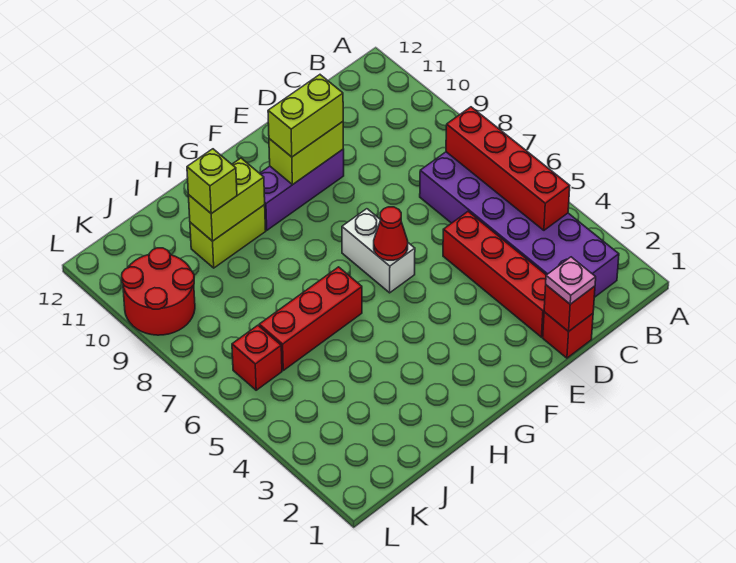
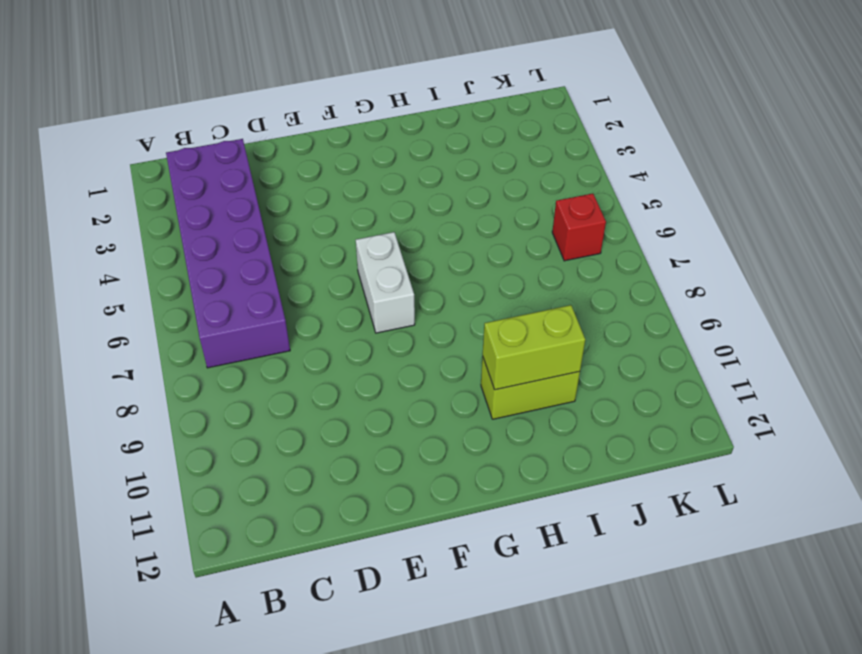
none -> red brick D1 level 1
none -> red brick D2:D5 level 1
none -> purple brick E10:G10 level 1

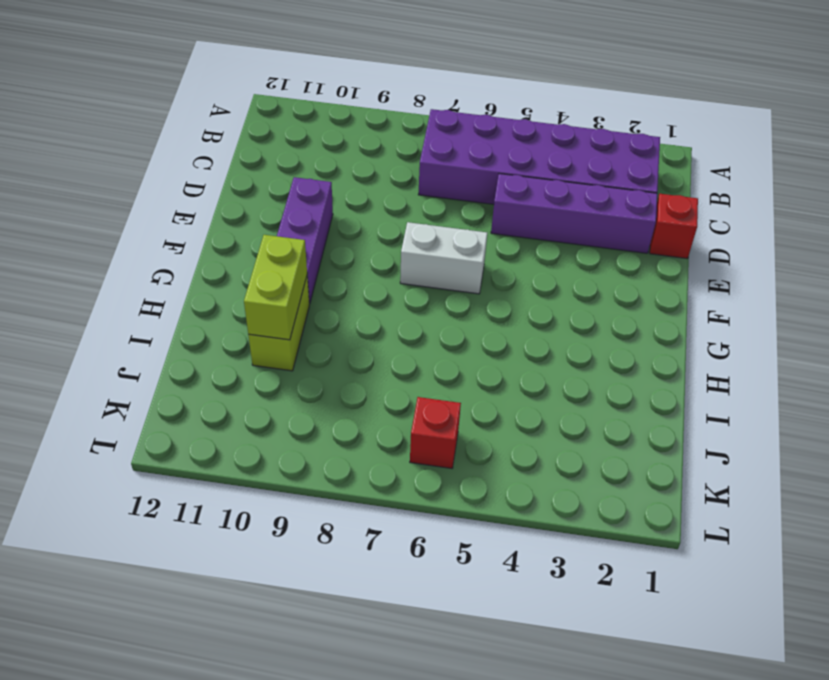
purple brick D2:D5 level 1 -> red brick D2:D5 level 1
none -> red brick H6:J6 level 1
none -> red round brick K9:L10 level 1
none -> red brick B4:B7 level 2

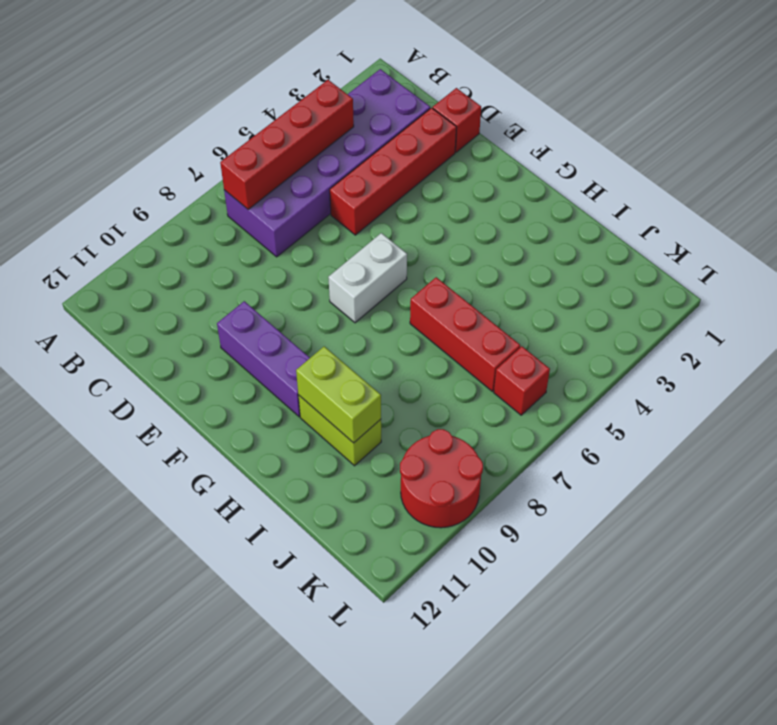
none -> red brick D1 level 2
none -> lime brick E10:F10 level 2
none -> red cone F6 level 2

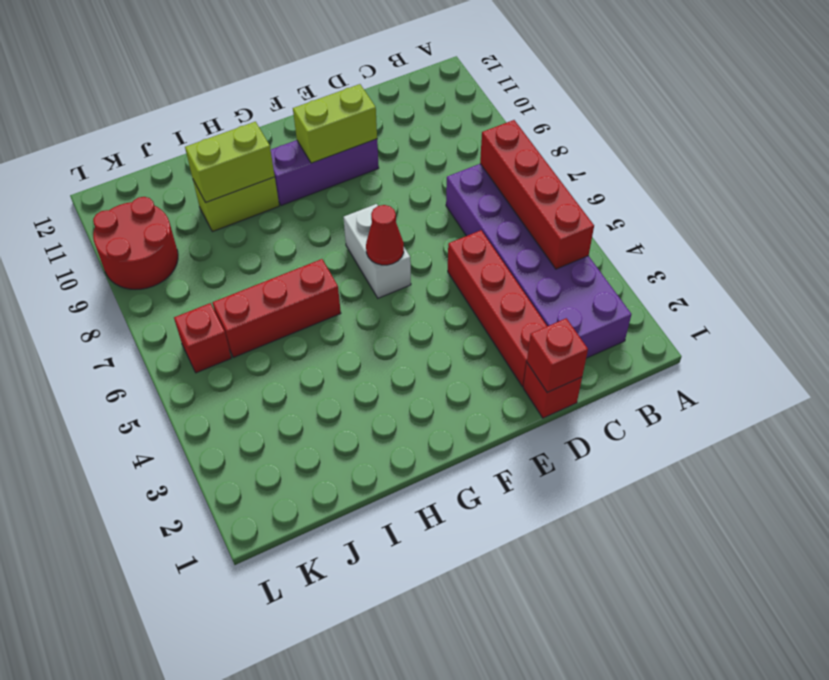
none -> pink plate D1 level 3
none -> lime brick E10:F10 level 3
none -> lime brick I10 level 3

